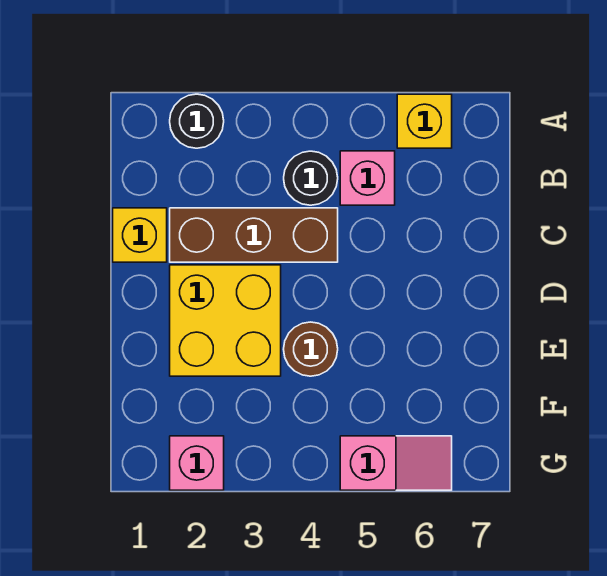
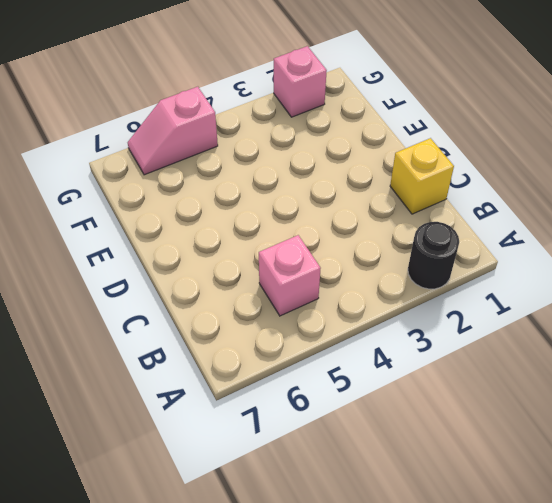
none -> yellow brick A6 level 1
none -> black round brick B4 level 1

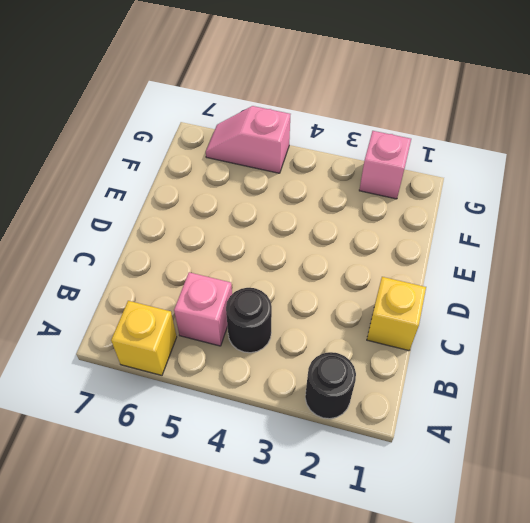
none -> brown brick C2:C4 level 1
none -> yellow brick D2:E3 level 1

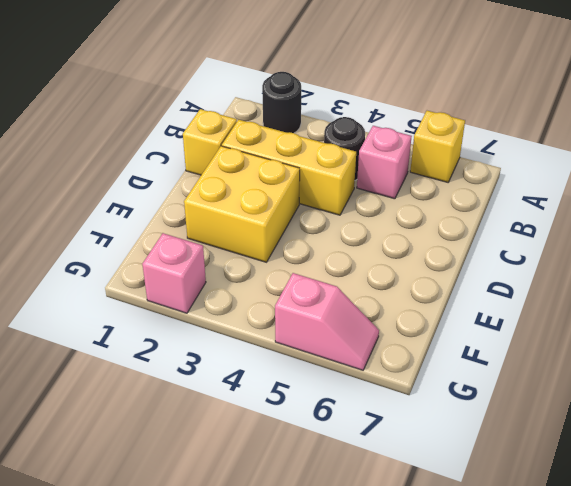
yellow brick C2:C4 level 1 -> brown brick C2:C4 level 1
none -> brown round brick E4 level 1

